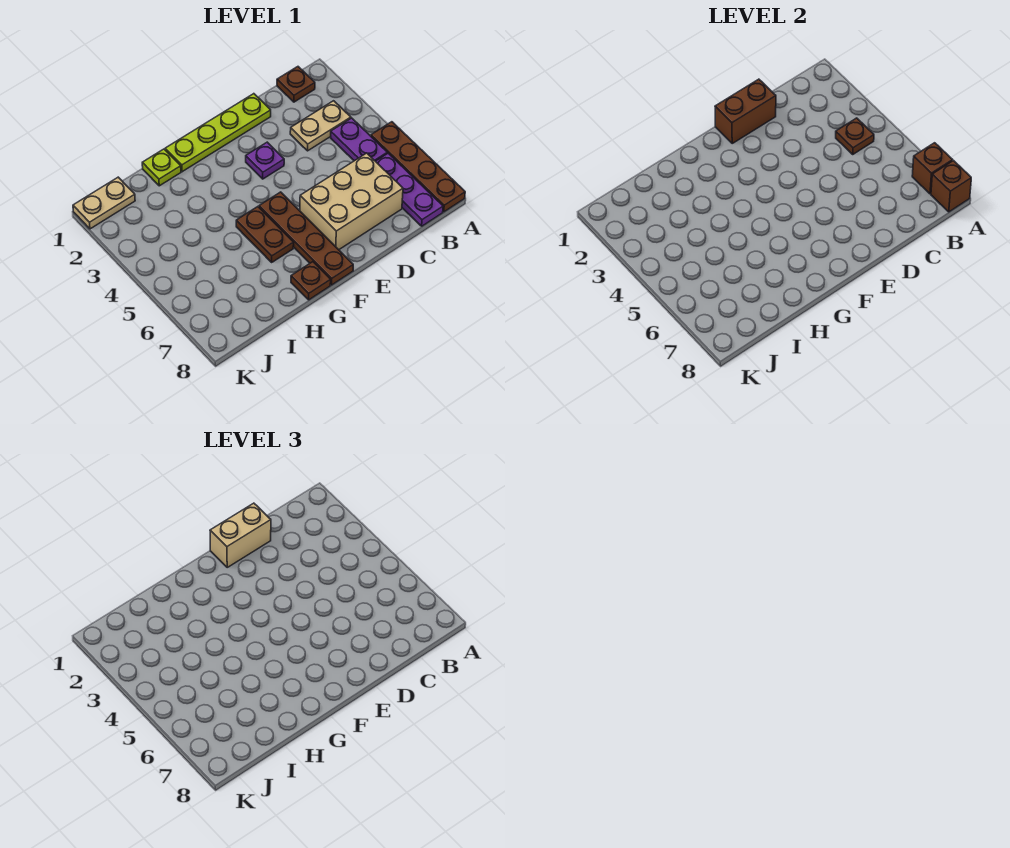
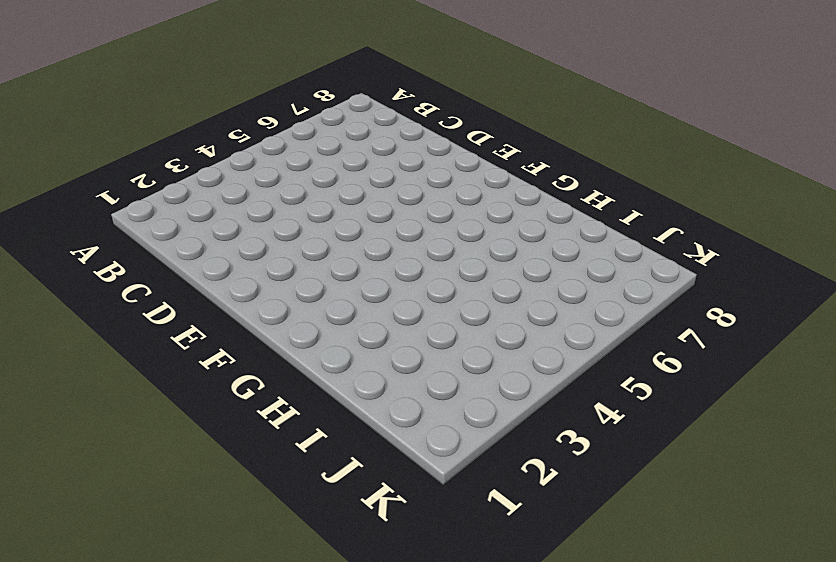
none -> brown plate A5:A8 level 1
none -> brown plate B1 level 1
none -> tan plate B3:C3 level 1

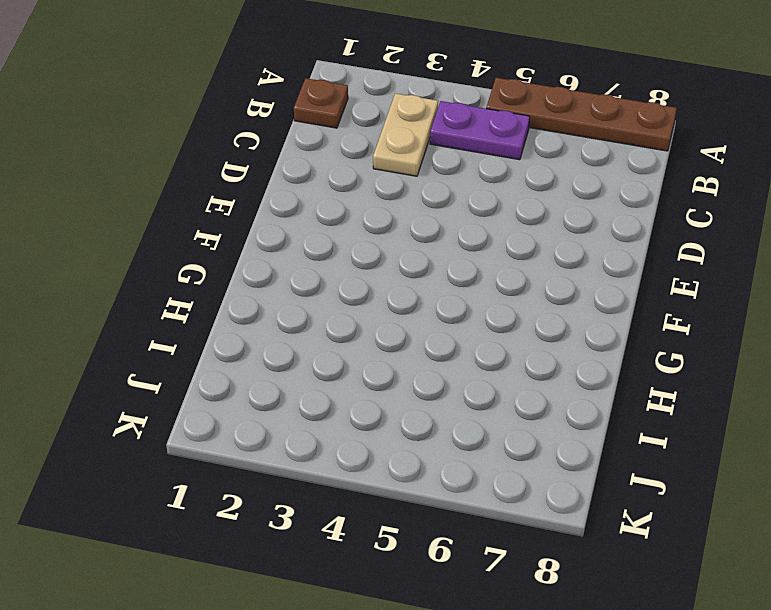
none -> purple plate B6:B8 level 1
none -> tan brick C6:E7 level 1
none -> lime plate D1:G1 level 1

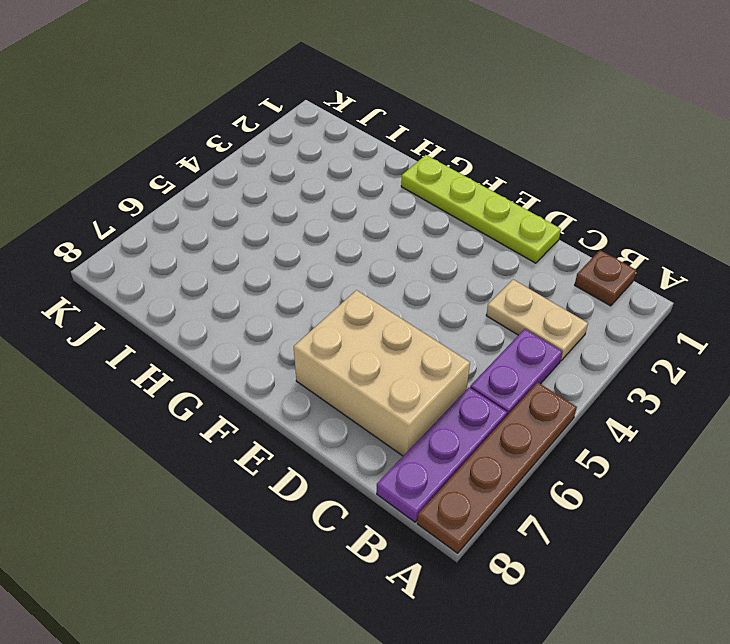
none -> purple plate E3 level 1
none -> brown plate F5:F8 level 1
none -> brown plate G5:G6 level 1

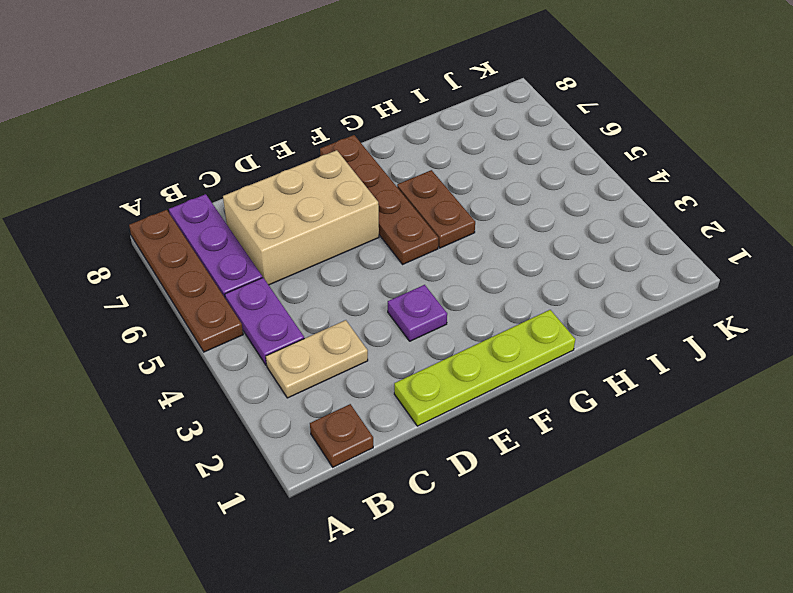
none -> brown plate G8 level 1
none -> lime plate H1 level 1
none -> tan plate J1:K1 level 1

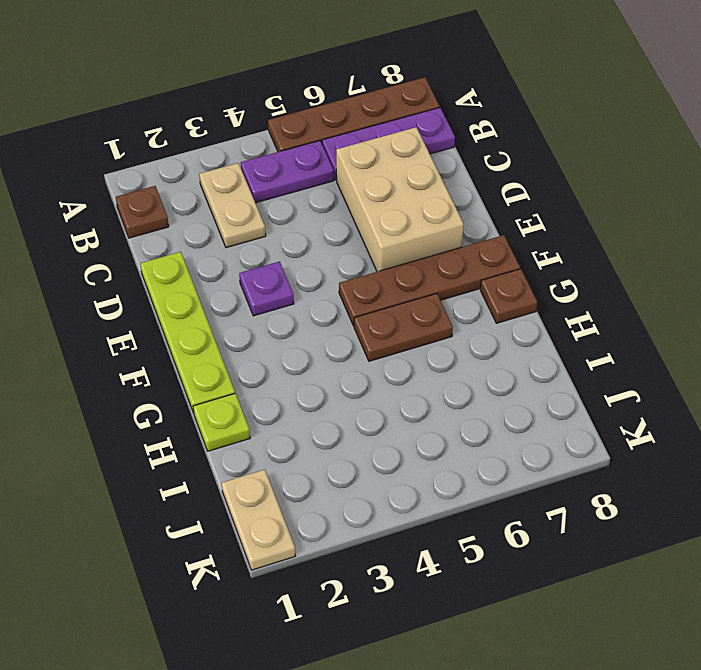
none -> brown brick A7 level 2
none -> brown brick A8 level 2
none -> brown plate B4 level 2

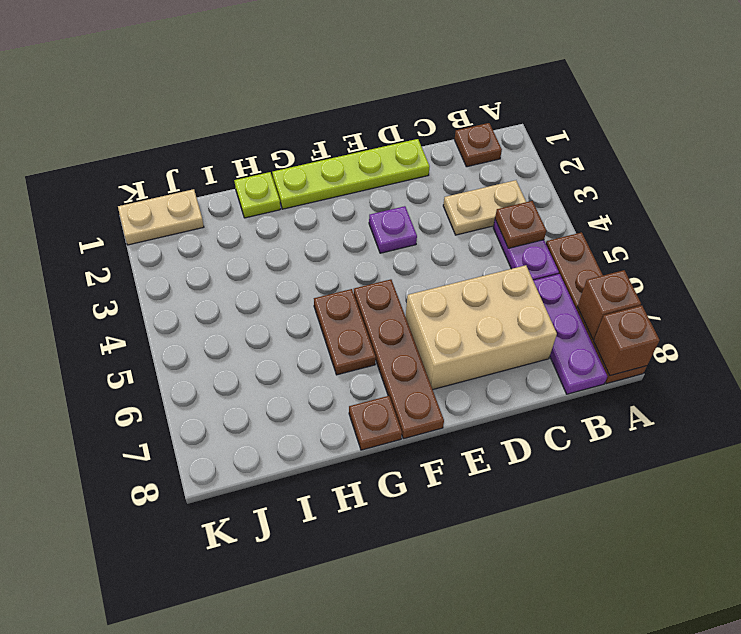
none -> brown brick D1:E1 level 2
none -> tan brick D1:E1 level 3

